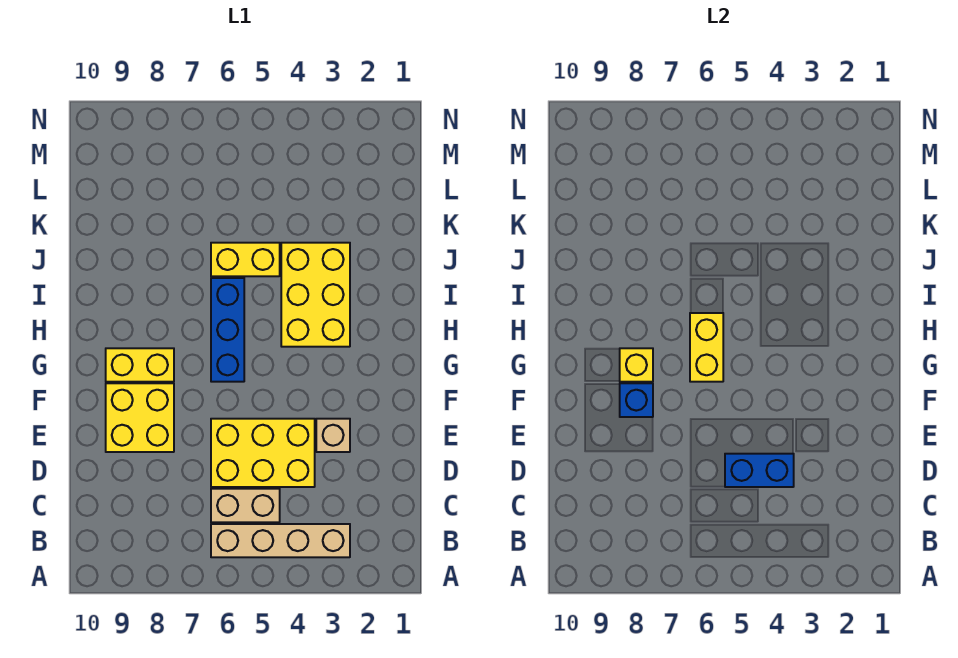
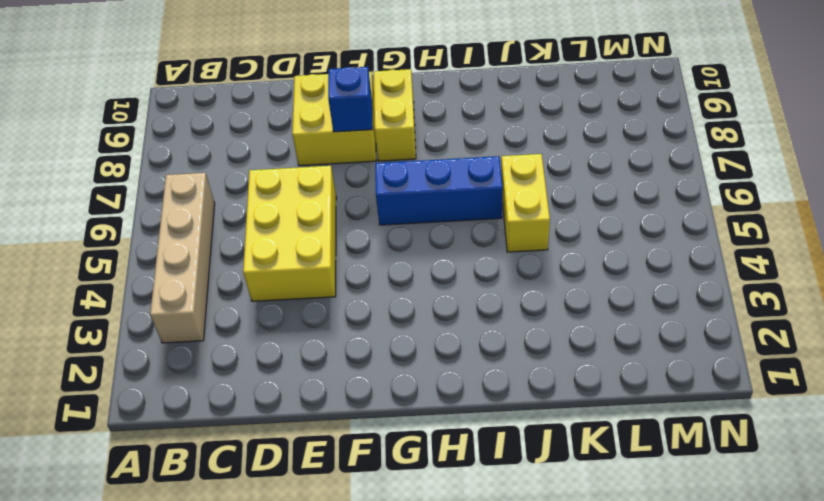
none -> tan brick C5:C6 level 1
none -> tan brick E3 level 1
none -> yellow brick H3:J4 level 1

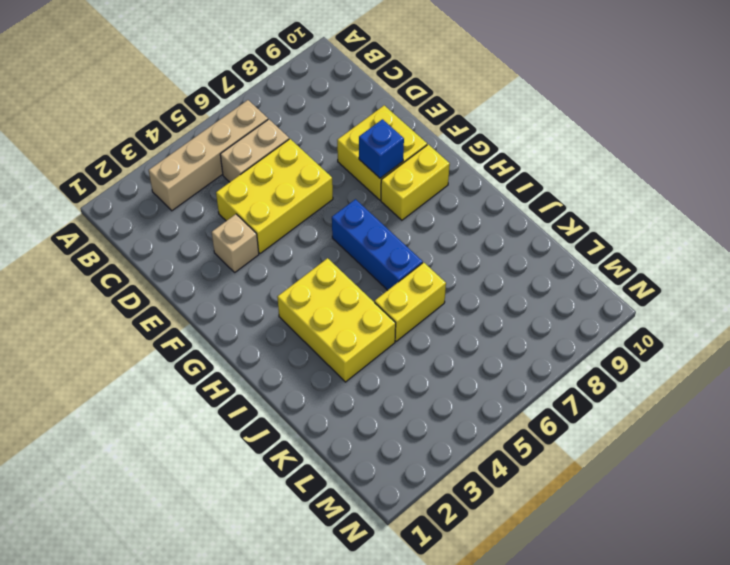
none -> blue brick D4:D5 level 2
none -> yellow brick G6:H6 level 2
none -> yellow brick G8 level 2

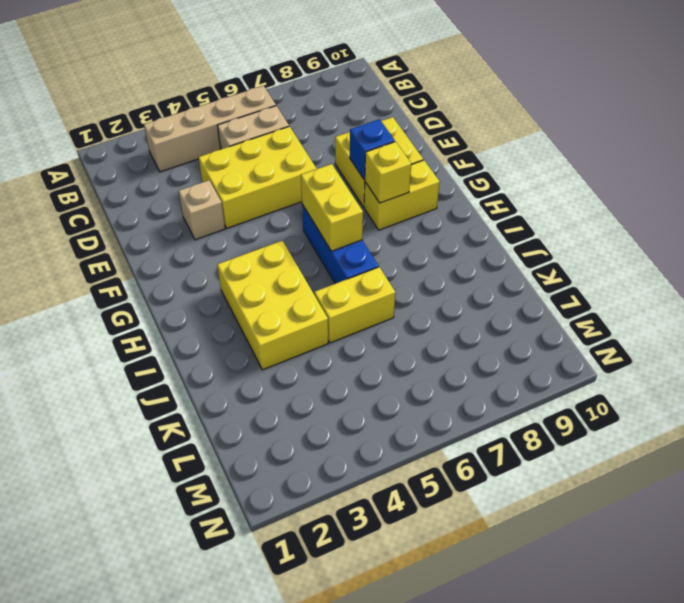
none -> blue brick D4:D5 level 2

